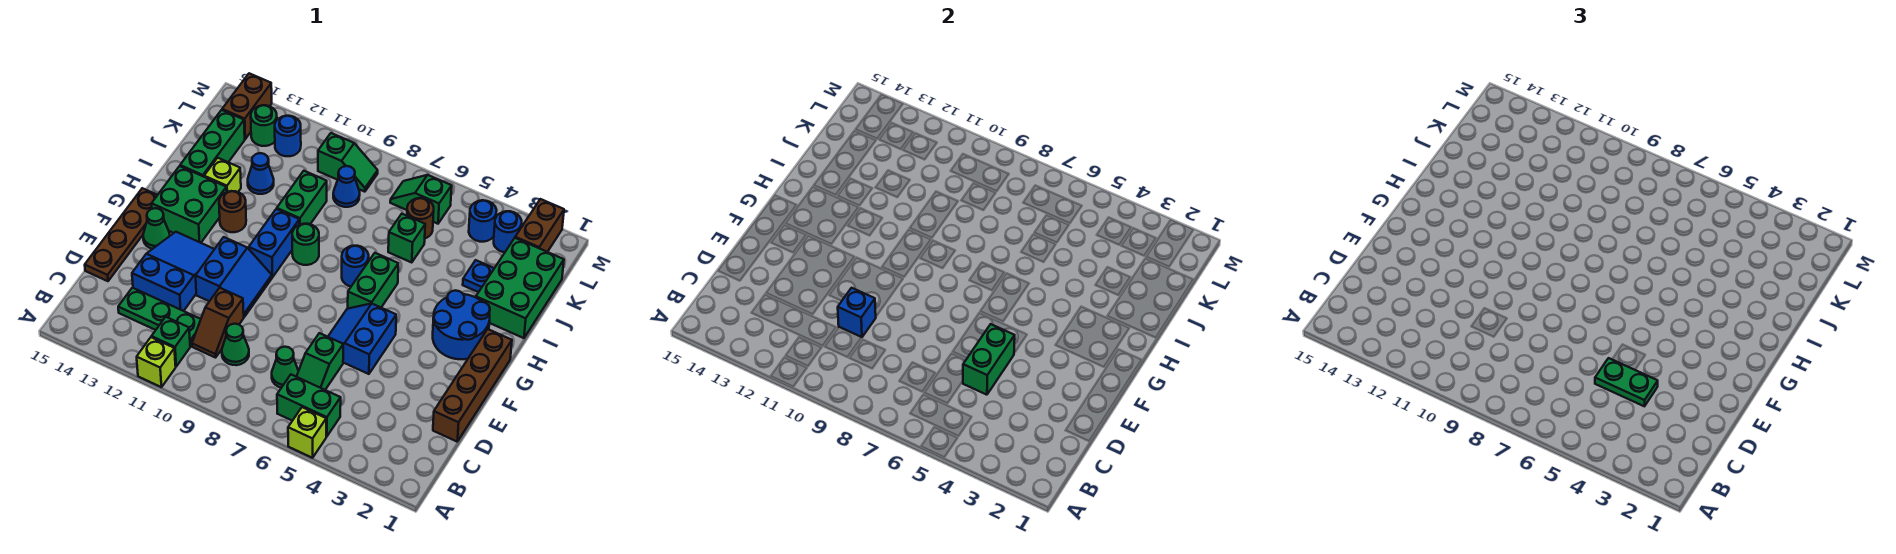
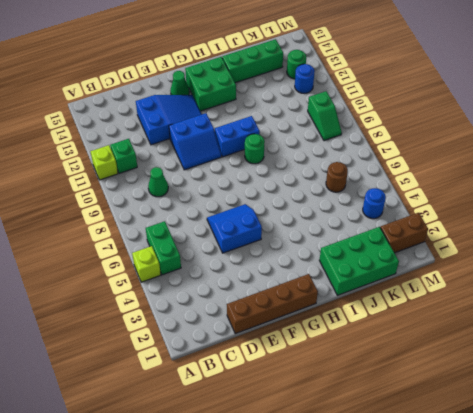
none -> green slope C6:D6 level 1 top D
none -> green cone C7 level 1
none -> brown slope C10:D10 level 1 top D
none -> green plate C11:C13 level 1

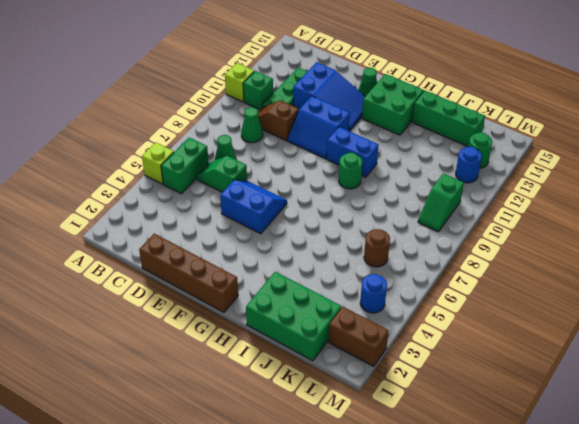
none -> brown plate D15:G15 level 1
none -> blue round brick G2:H3 level 1
none -> green brick G6:H6 level 1
none -> blue round brick H7 level 1

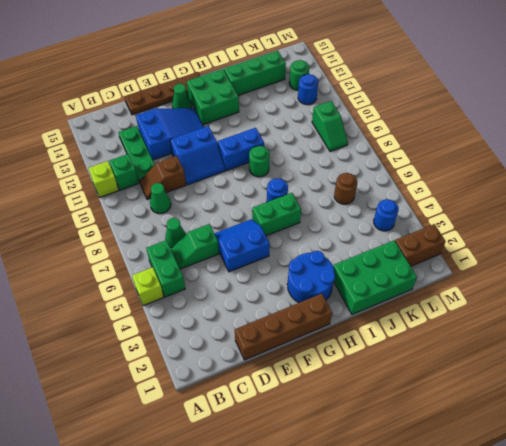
none -> brown round brick H12 level 1
none -> green brick I10:J10 level 1
none -> lime brick I13 level 1
none -> blue plate J3 level 1

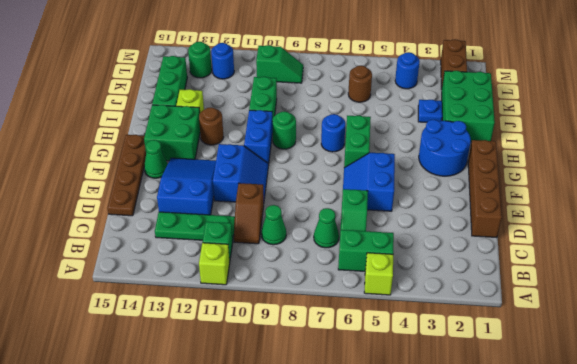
none -> green brick J6 level 1
none -> blue cone J12 level 1
none -> blue cone K9 level 1
none -> blue round brick L3 level 1

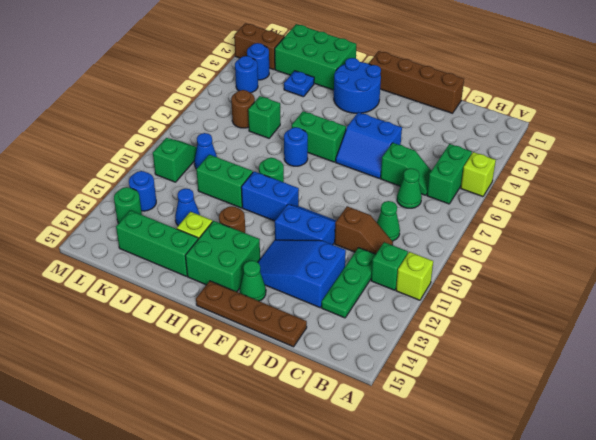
none -> green slope L6:L7 level 1 top 6
none -> brown brick L14:M14 level 1
none -> green brick D5:E5 level 2
none -> blue brick D10 level 2

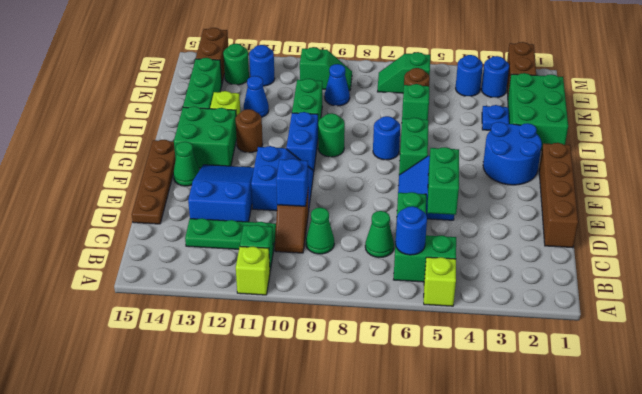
blue round brick B6 level 2 -> none
none -> green plate D4:D5 level 3

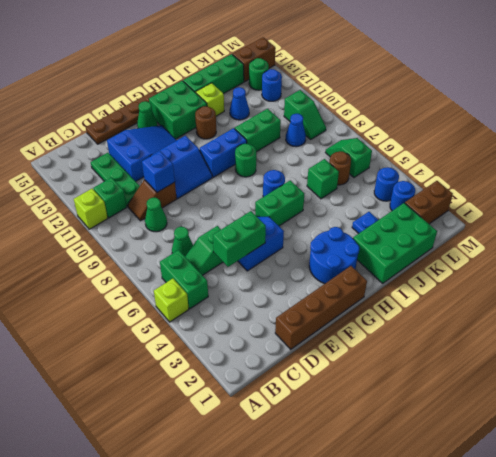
none -> green plate D4:D5 level 3

